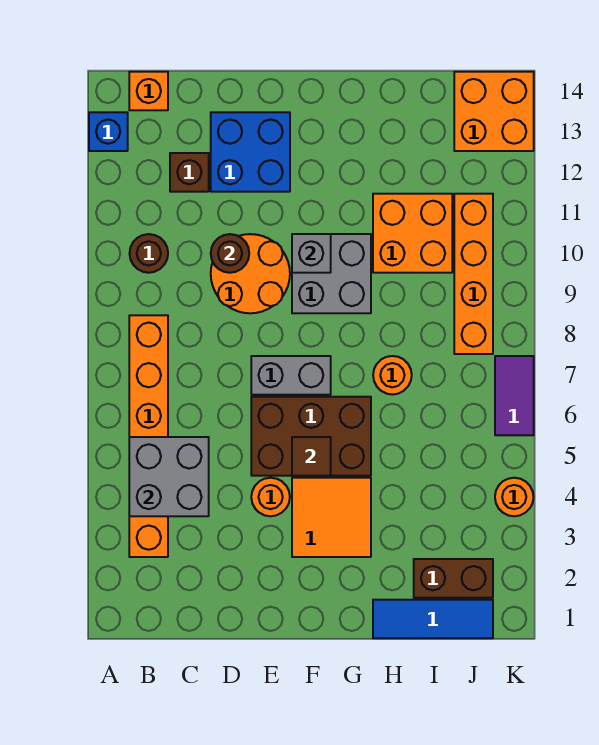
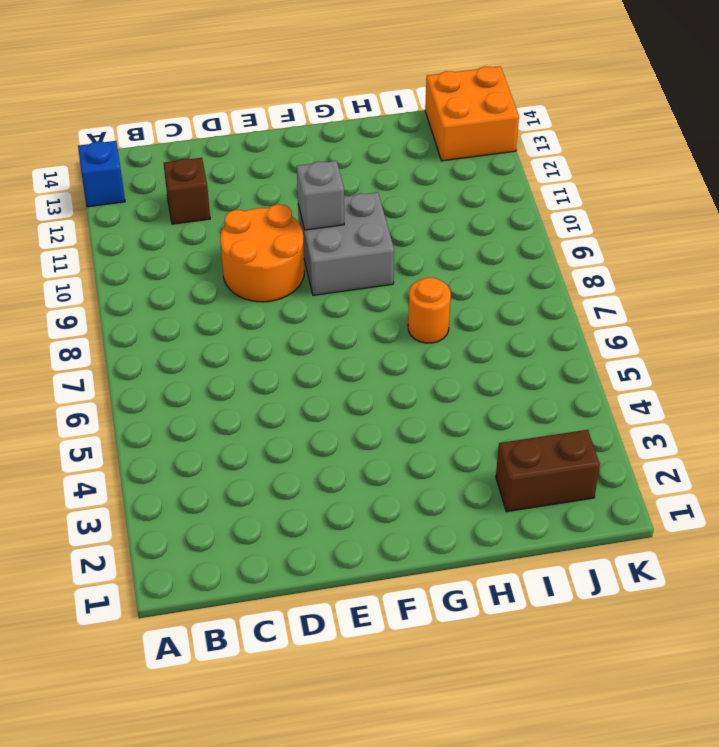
none -> orange brick B3:B8 level 1
none -> brown round brick B10 level 1
none -> orange brick B14 level 1

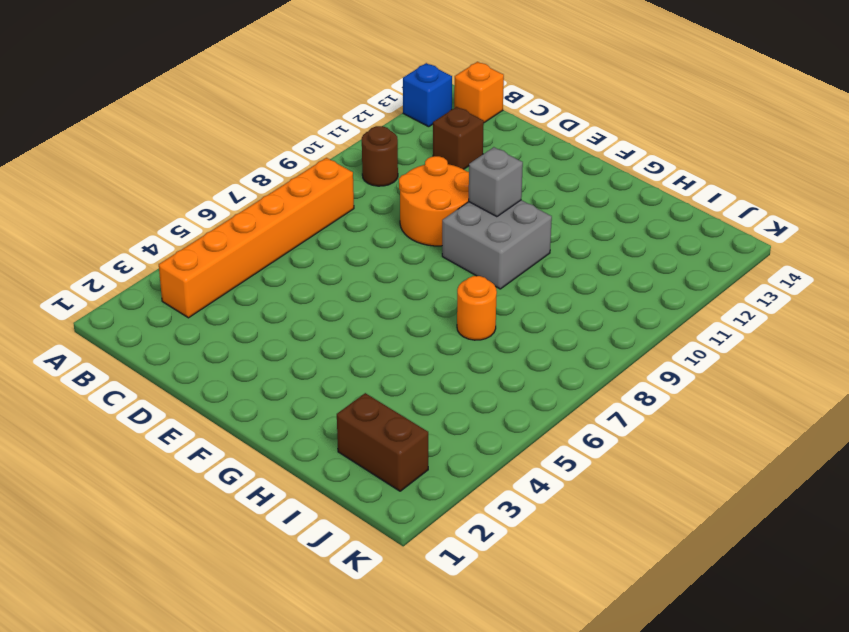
none -> blue brick D12:E13 level 1
none -> orange round brick E4 level 1
none -> brown brick E5:G6 level 1

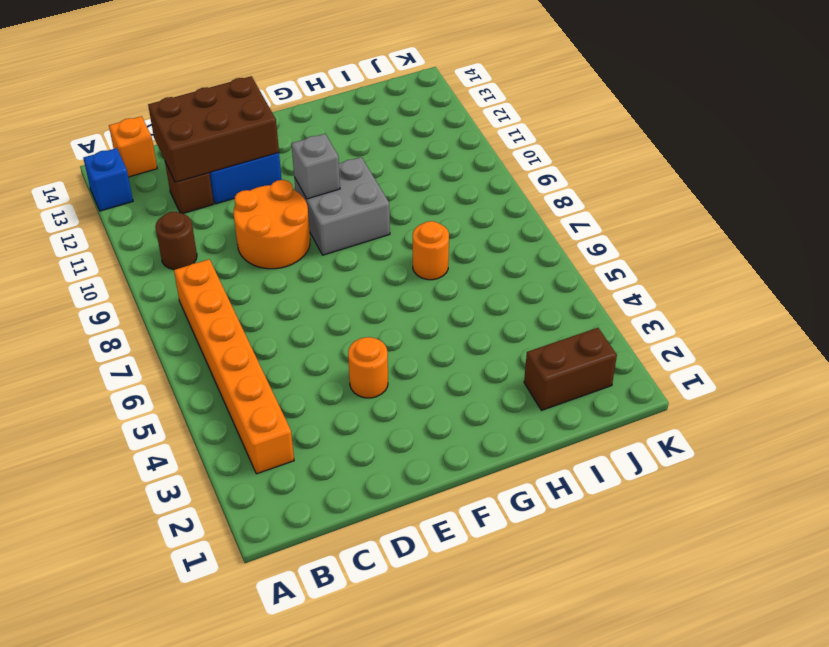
brown brick C12:E13 level 2 -> brown brick E5:G6 level 1
none -> grey brick E7:F7 level 1
none -> orange tile F3:G4 level 1
none -> blue tile H1:J1 level 1

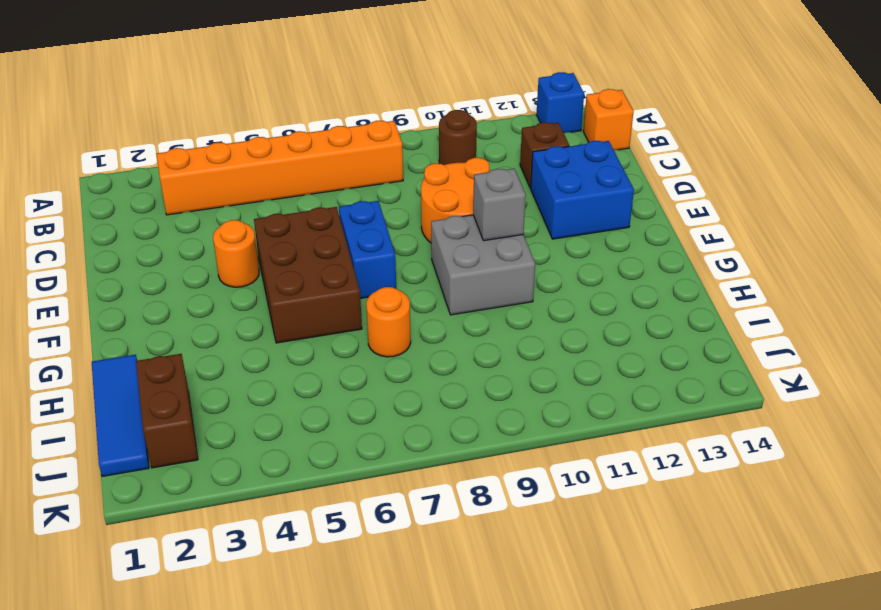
blue brick E7:F7 level 1 -> grey brick E7:F7 level 1
none -> orange tile F3:G4 level 1
none -> orange brick H10:I11 level 1
none -> orange brick J8:J11 level 1

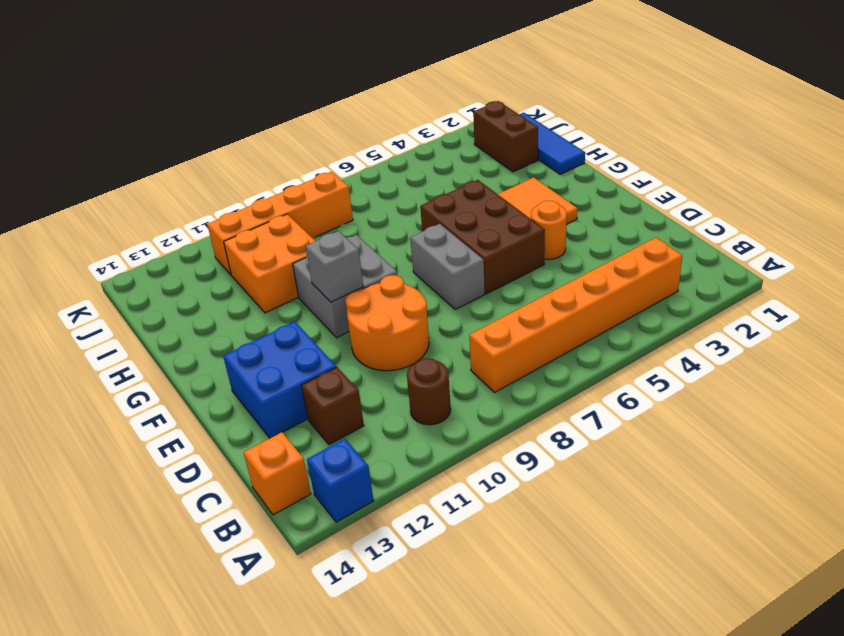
none -> orange round brick H7 level 1
none -> orange brick J13:K14 level 1
none -> orange round brick K4 level 1

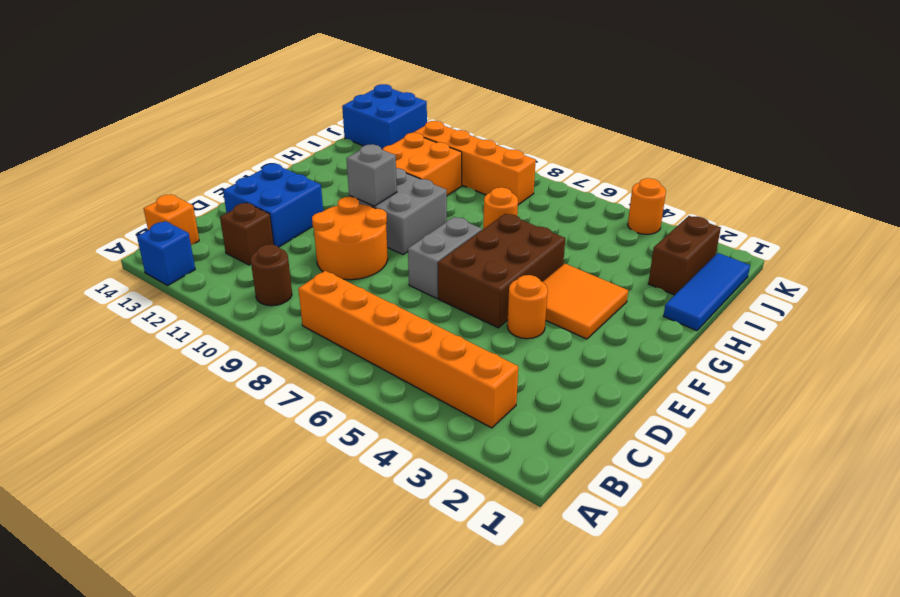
blue brick J13:K14 level 1 -> orange brick J13:K14 level 1
none -> purple tile K6:K7 level 1
none -> grey brick B4:C5 level 2
none -> brown round brick D10 level 2

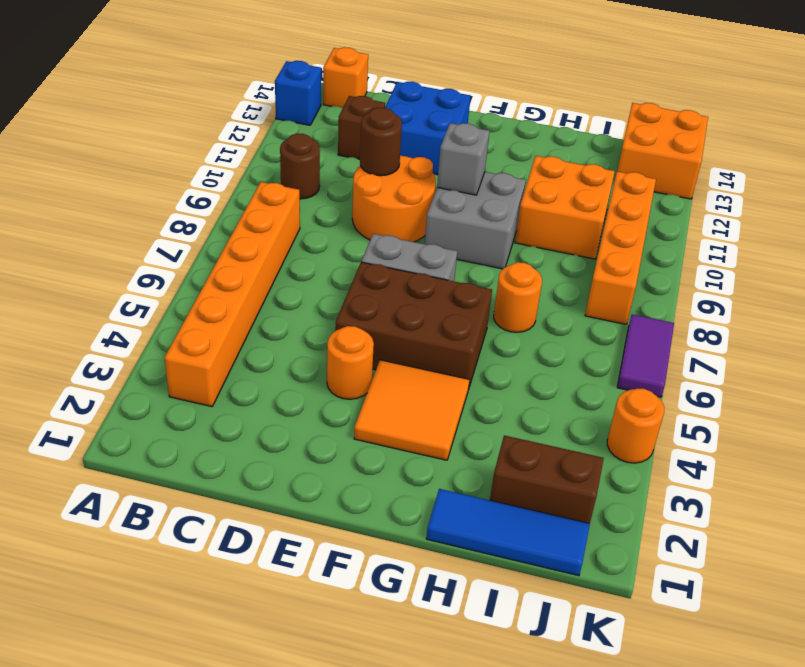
none -> grey brick B4:C5 level 2
none -> brown tile F5 level 2

